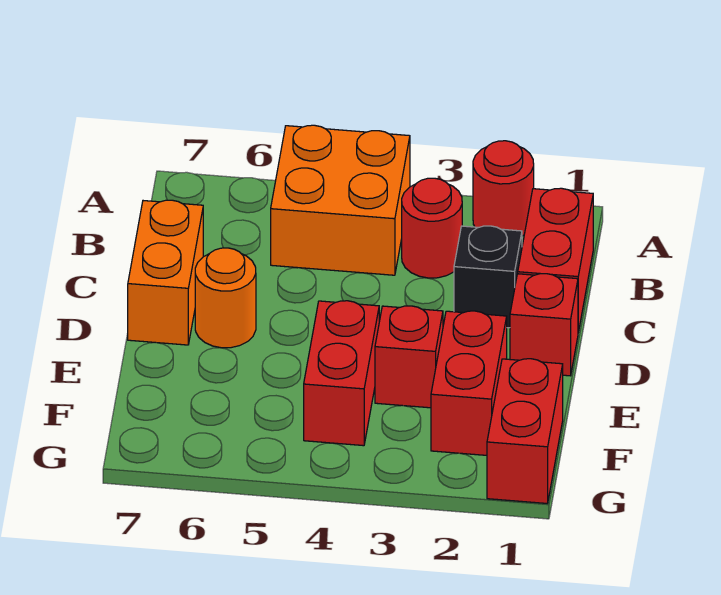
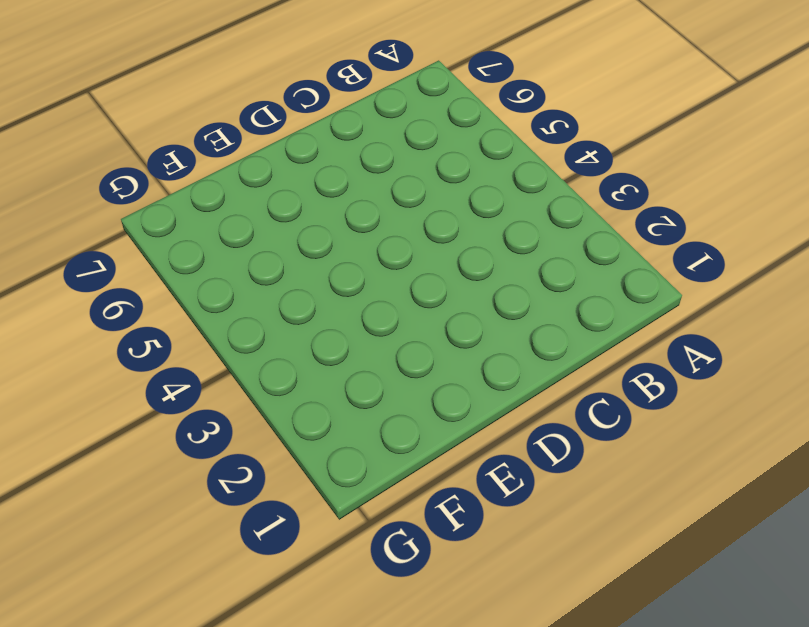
none -> red round brick A2 level 1
none -> orange brick A4:B5 level 1
none -> red brick B1:C1 level 1

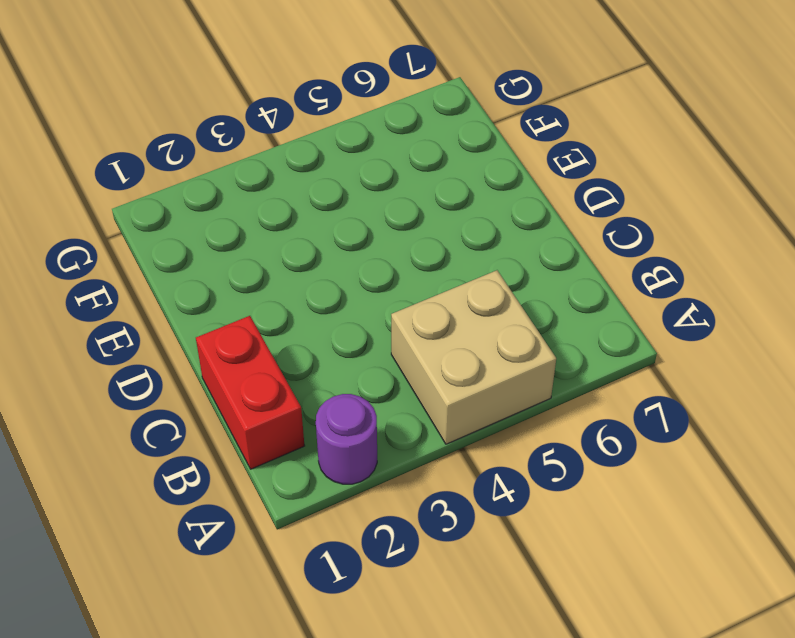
purple round brick A2 level 1 -> red round brick A2 level 1
tan brick A4:B5 level 1 -> orange brick A4:B5 level 1
none -> red round brick B3 level 1
none -> black brick C2 level 1
none -> orange brick C7:D7 level 1

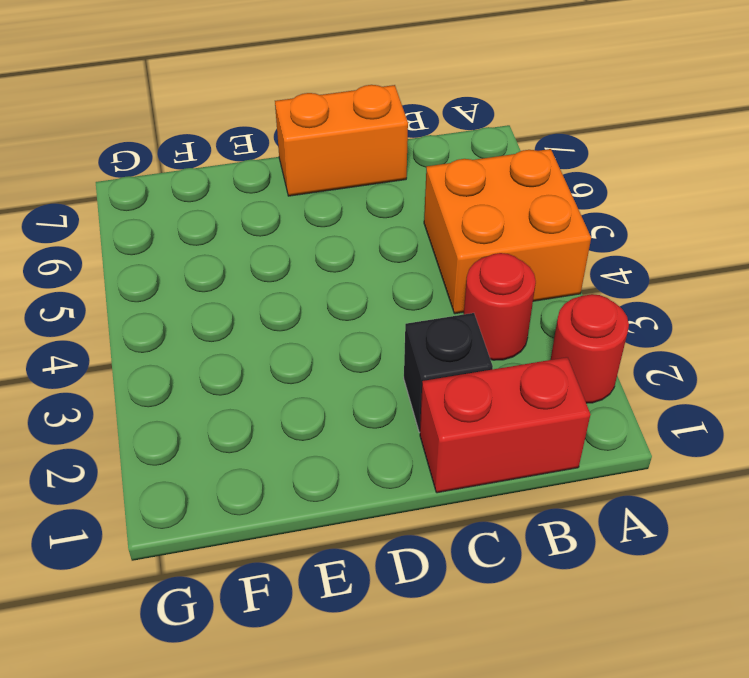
none -> red brick D1 level 1
none -> orange round brick D6 level 1
none -> red brick E2:F2 level 1

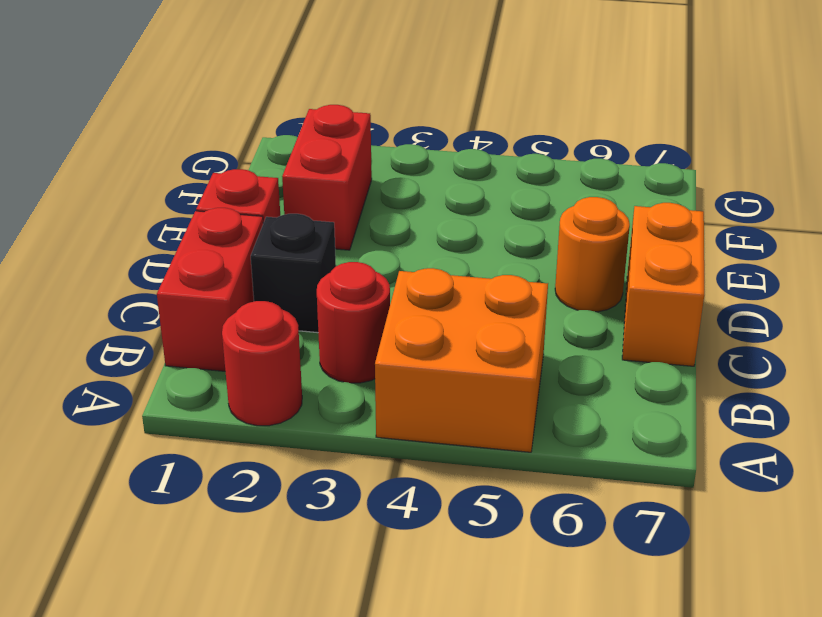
none -> red brick E3 level 1
none -> red brick E4:F4 level 1
none -> red brick F1:G1 level 1

